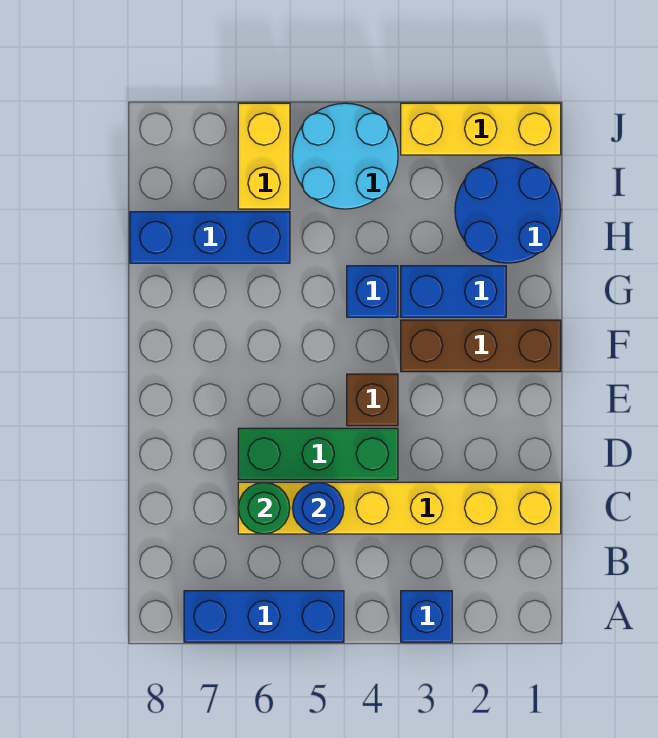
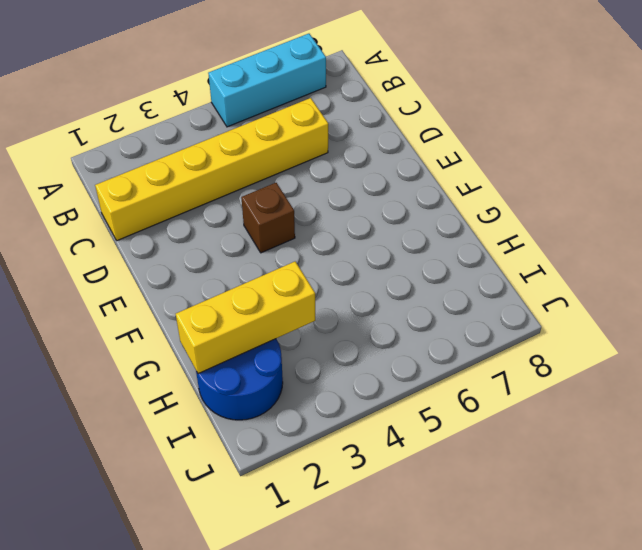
cyan brick A5:A7 level 1 -> blue brick A5:A7 level 1
yellow brick H1:H3 level 2 -> yellow brick J1:J3 level 1
none -> blue brick A3 level 1
none -> green brick D4:D6 level 1
none -> brown brick F1:F3 level 1

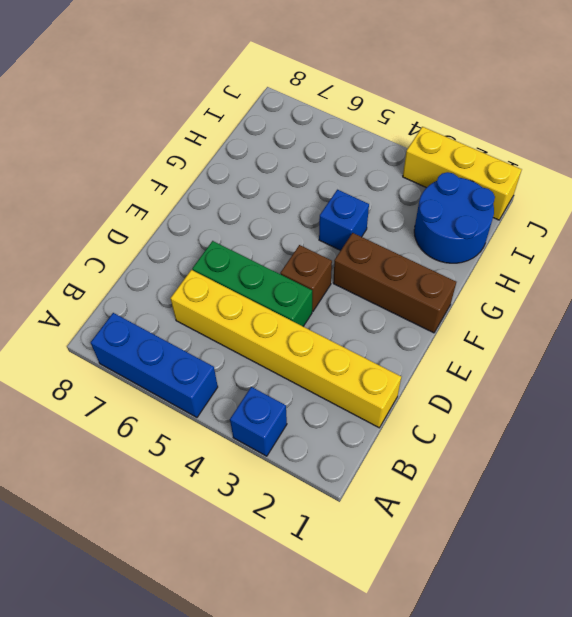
none -> blue brick G2:G3 level 1
none -> blue brick H6:H8 level 1
none -> cyan round brick I4:J5 level 1

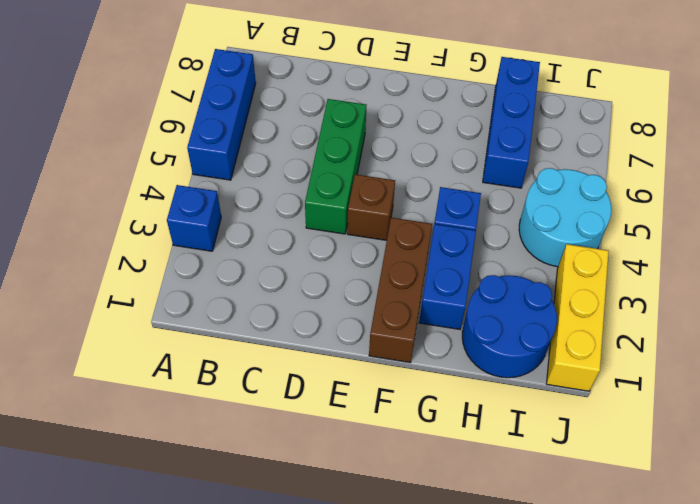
none -> yellow brick C1:C6 level 1
none -> yellow brick I6:J6 level 1
none -> blue round brick C5 level 2

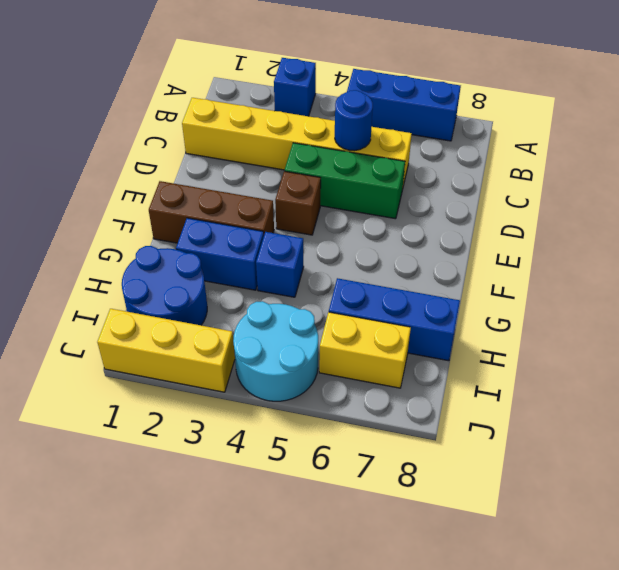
yellow brick I6:I7 level 1 -> yellow brick I6:J6 level 1
none -> green round brick C6 level 2

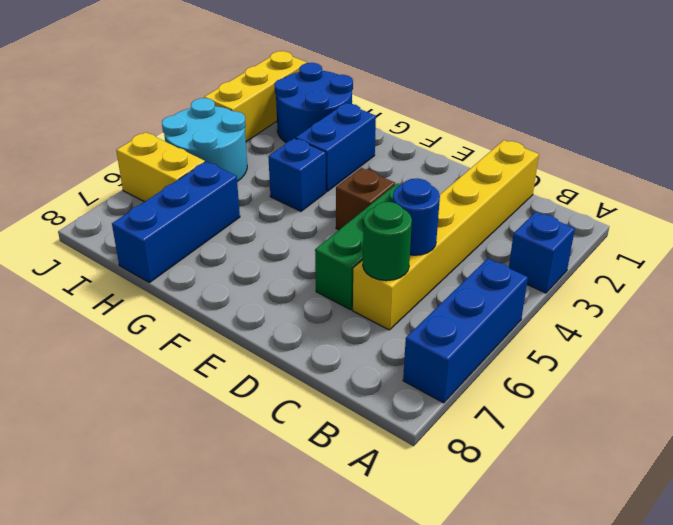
none -> brown brick F1:F3 level 1

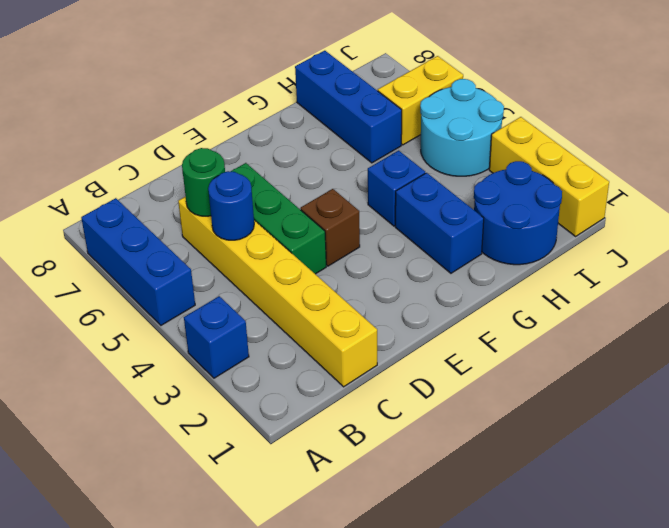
none -> brown brick F1:F3 level 1

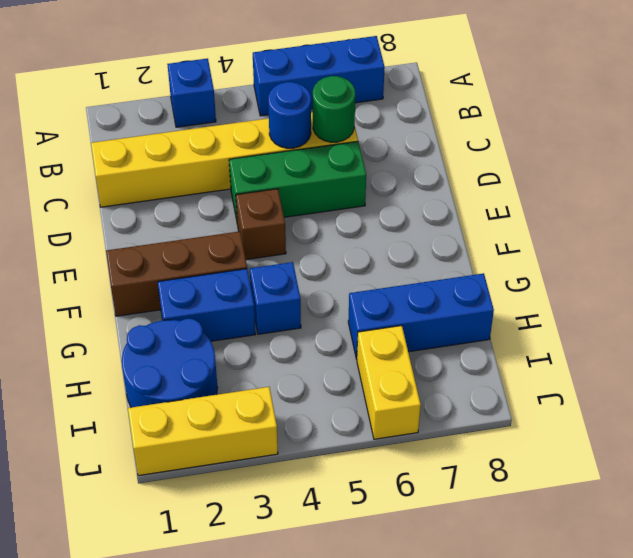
none -> cyan round brick I4:J5 level 1

